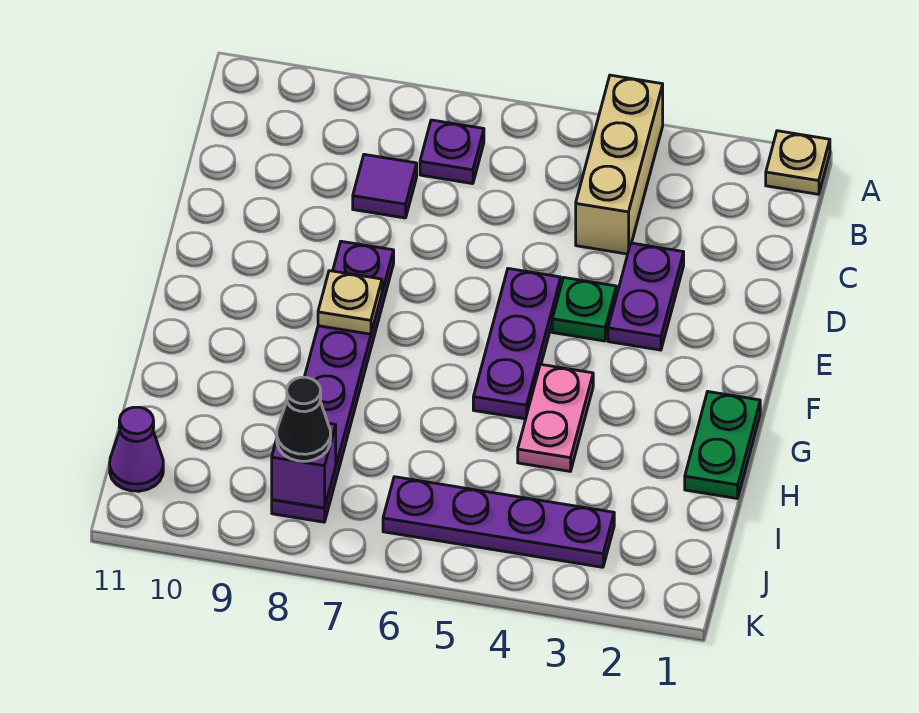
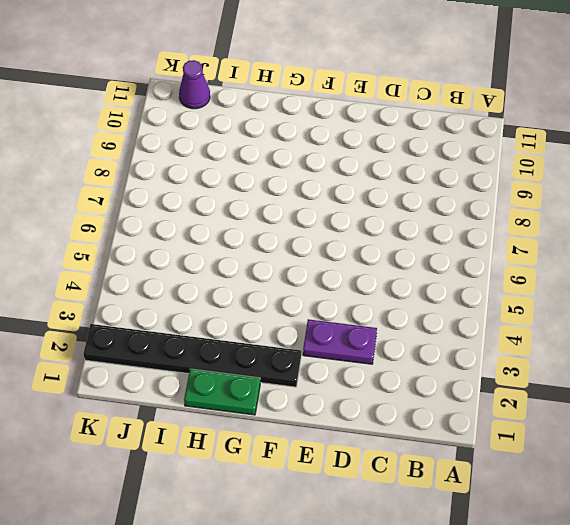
black plate F2:K2 level 1 -> none
none -> tan plate A1 level 1
none -> tan brick A4:C4 level 1
none -> purple plate B7 level 1

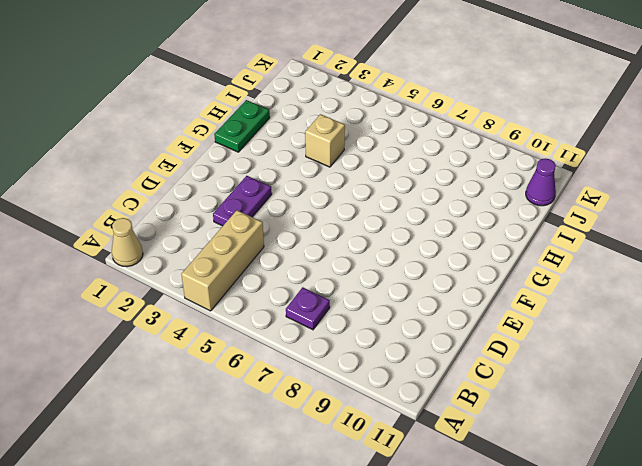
tan cone A1 level 1 -> tan plate A1 level 1
tan brick H4 level 1 -> pink plate G4:H4 level 1
none -> purple tile C8 level 1
none -> green plate E4 level 1
none -> purple plate E5:G5 level 1

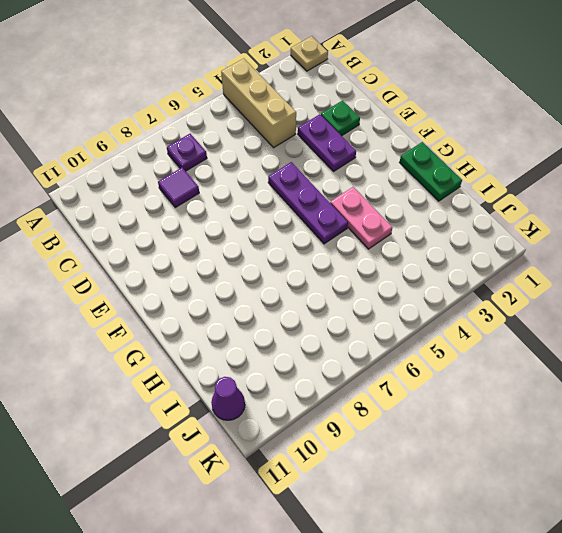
green plate D2 level 1 -> green plate E4 level 1
none -> purple plate E8:J8 level 1
none -> purple plate J3:J6 level 1
none -> tan plate F8 level 2

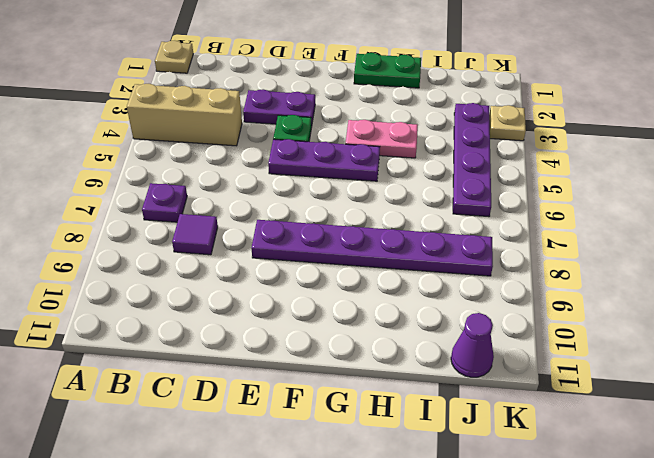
tan plate K3 level 1 -> tan plate F8 level 2
none -> purple brick J8 level 2
none -> black cone J8 level 3

